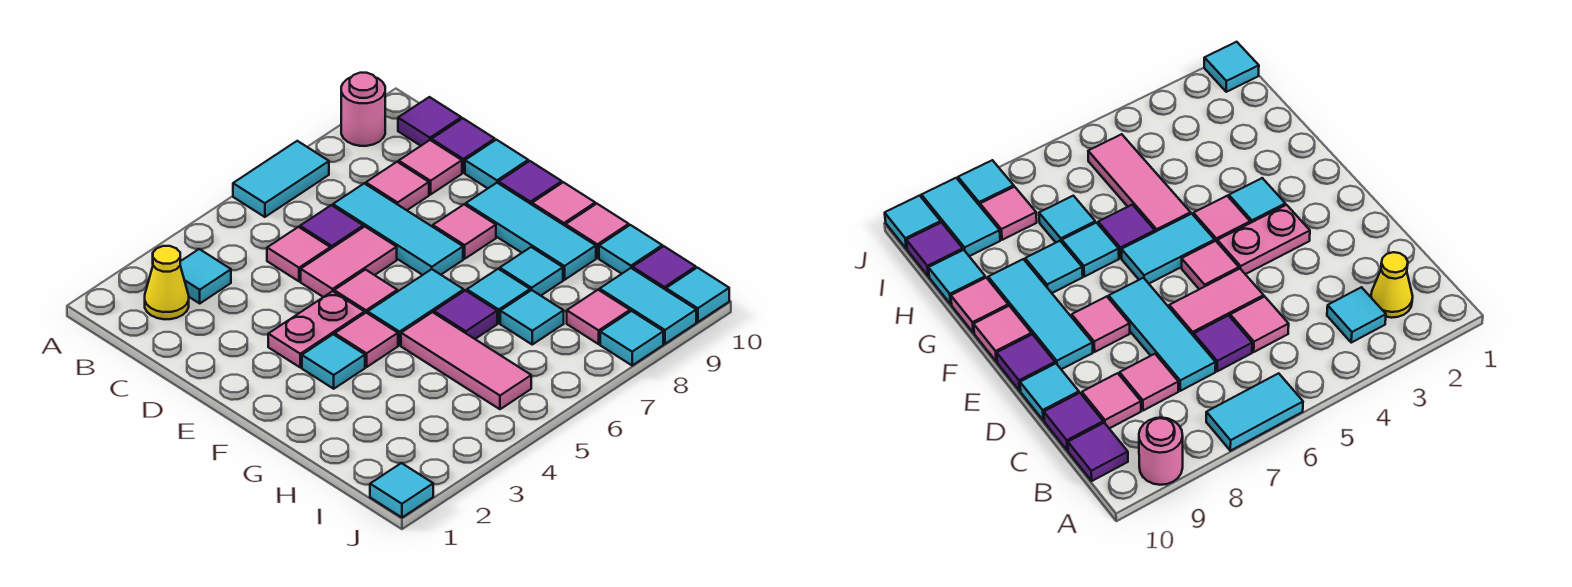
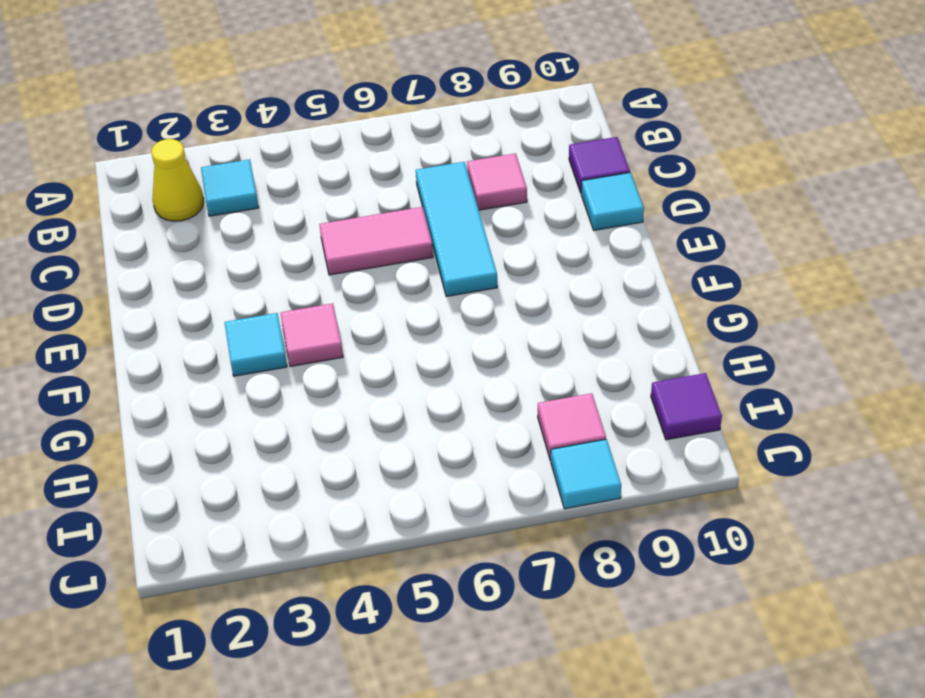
none -> cyan tile A6:A7 level 1
none -> pink round brick A9 level 1
none -> purple tile B10 level 1
none -> pink tile C5 level 1

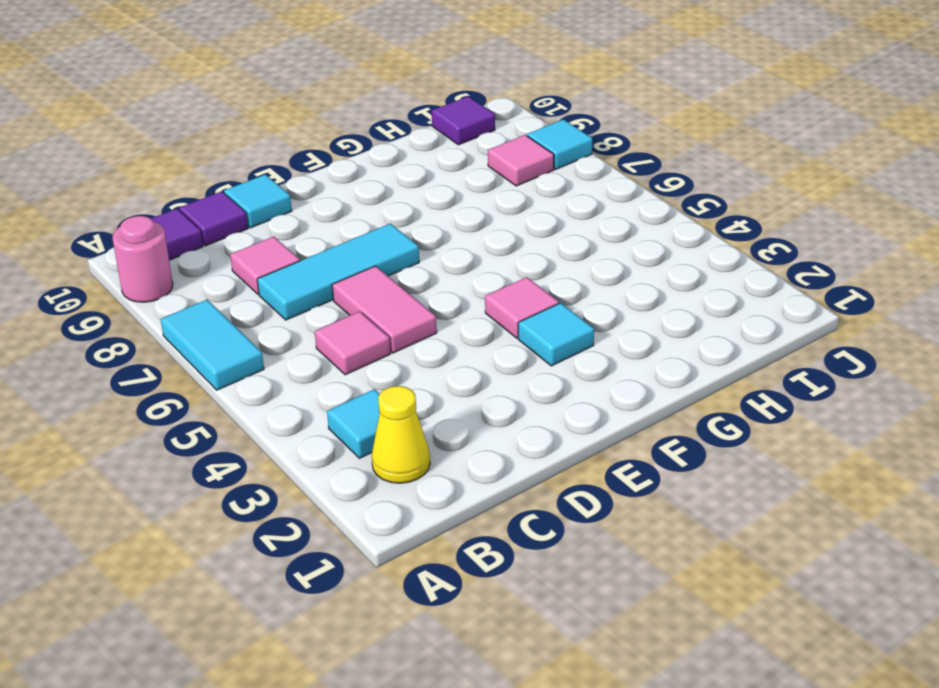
none -> purple tile C6 level 1
none -> pink tile C9 level 1
none -> pink plate E3:E4 level 1
none -> pink tile E5 level 1

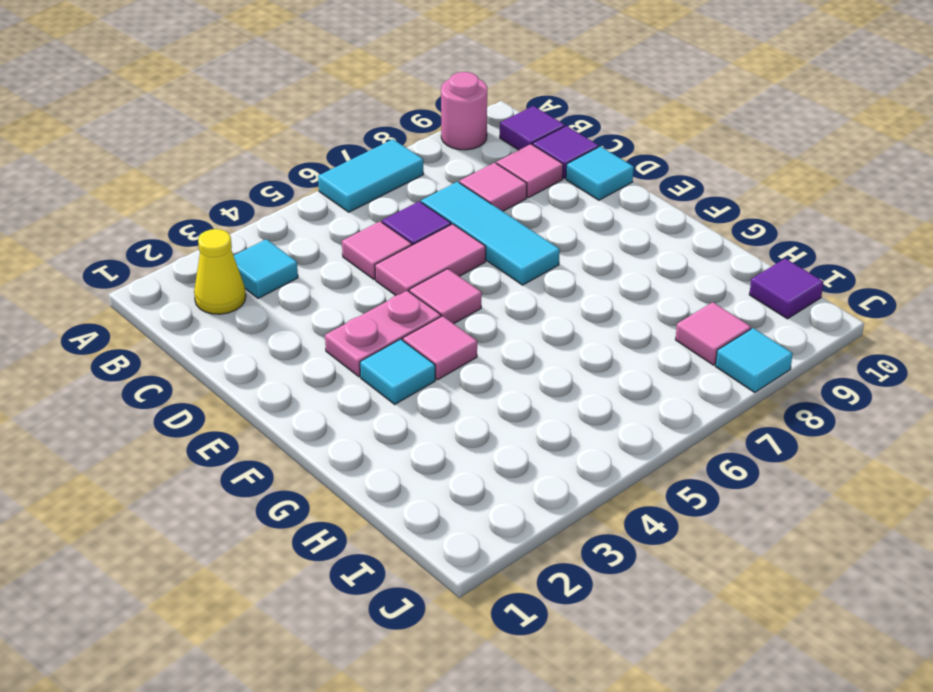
none -> pink tile E8 level 1
none -> cyan tile E9:G9 level 1
none -> purple tile E10 level 1
none -> cyan tile F5:F6 level 1

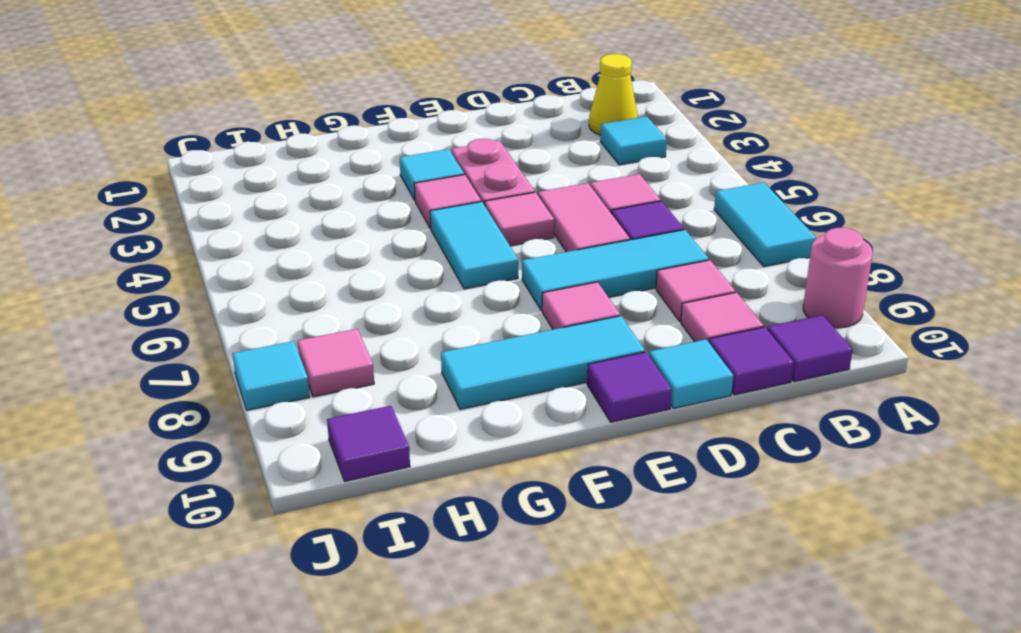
none -> pink tile F10 level 1
none -> pink tile G5:I5 level 1
none -> purple tile G6 level 1
none -> cyan tile G7 level 1

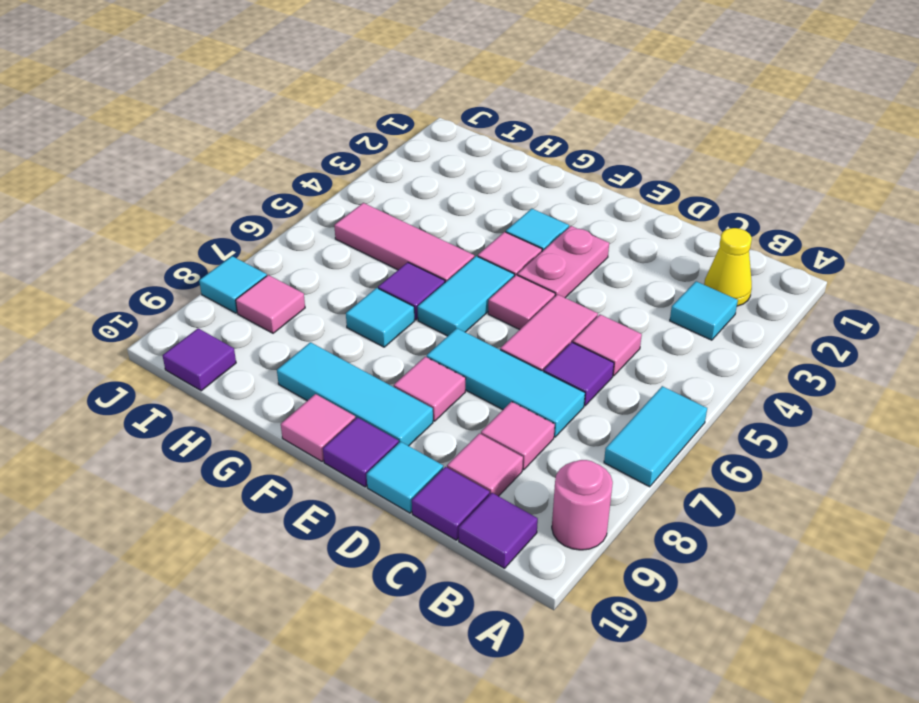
none -> cyan tile G8 level 1
none -> pink tile G10 level 1
none -> cyan tile H7 level 1
none -> cyan tile H10 level 1

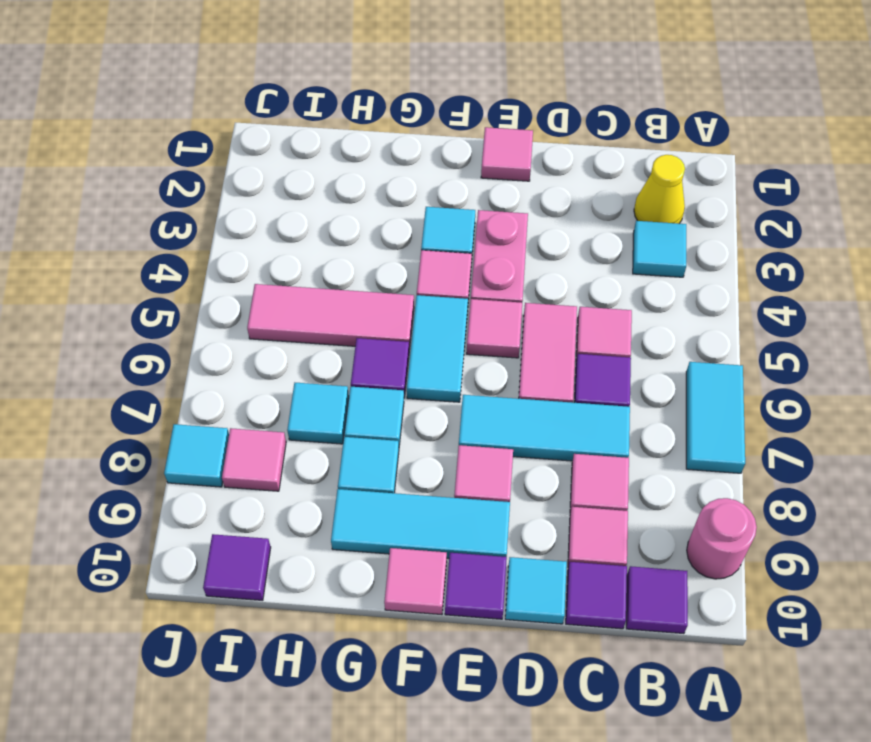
pink tile E1 level 1 -> pink tile G10 level 1
none -> cyan tile H10 level 1
none -> cyan tile I9:J9 level 1
none -> cyan tile J1 level 1
none -> cyan tile J10 level 1

